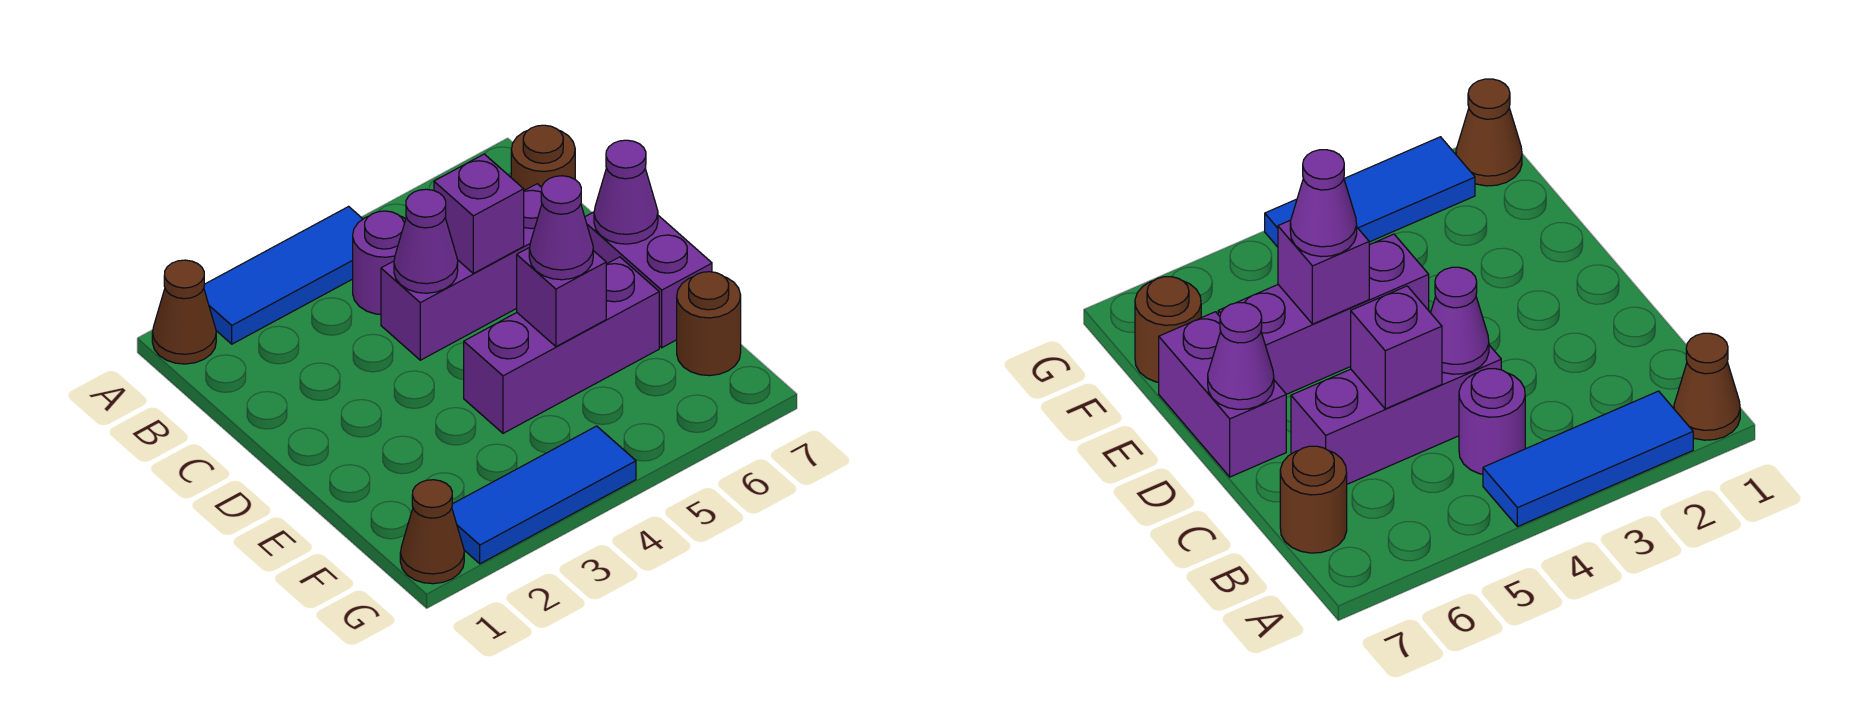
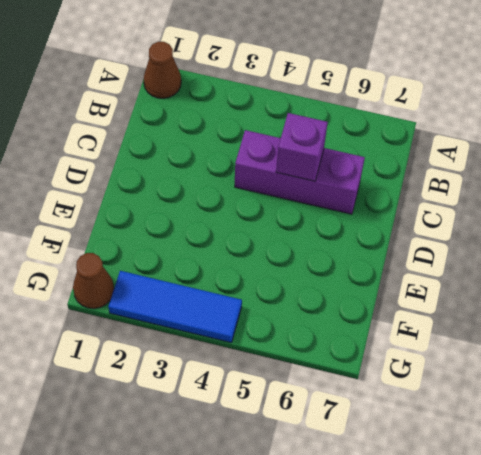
none -> blue tile A2:A4 level 1
none -> purple round brick B4 level 1
none -> brown round brick B7 level 1

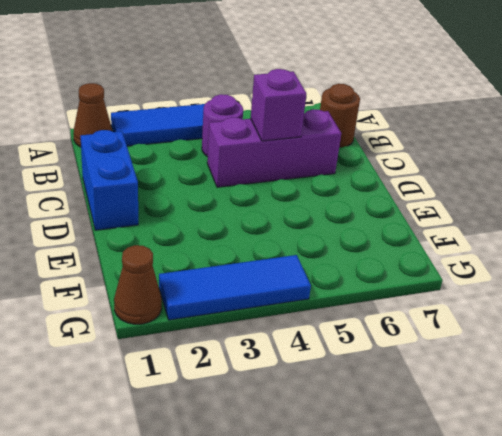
blue brick C1:D1 level 1 -> none
none -> purple brick D7:E7 level 1
none -> purple brick E4:E6 level 1
none -> brown round brick F7 level 1

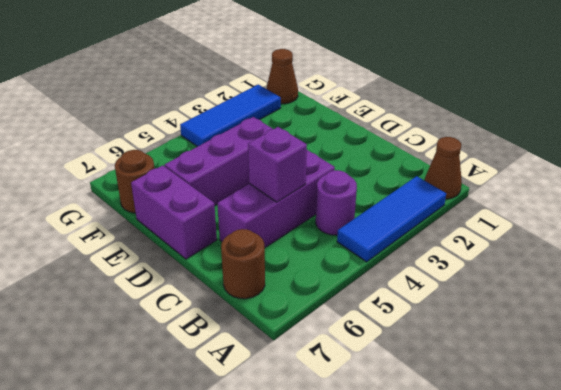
none -> purple cone C4 level 2
none -> purple cone D7 level 2
none -> purple brick E5 level 2

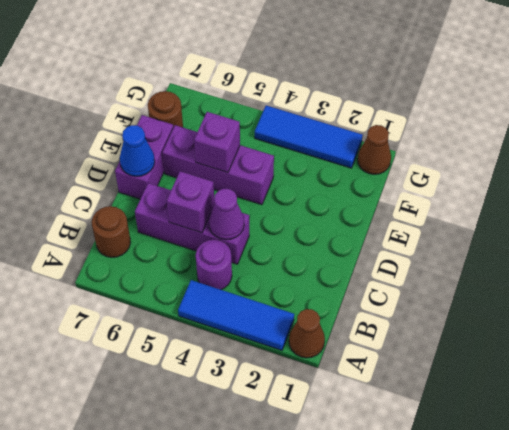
blue cone D7 level 2 -> purple cone D7 level 2
none -> purple cone E5 level 3

